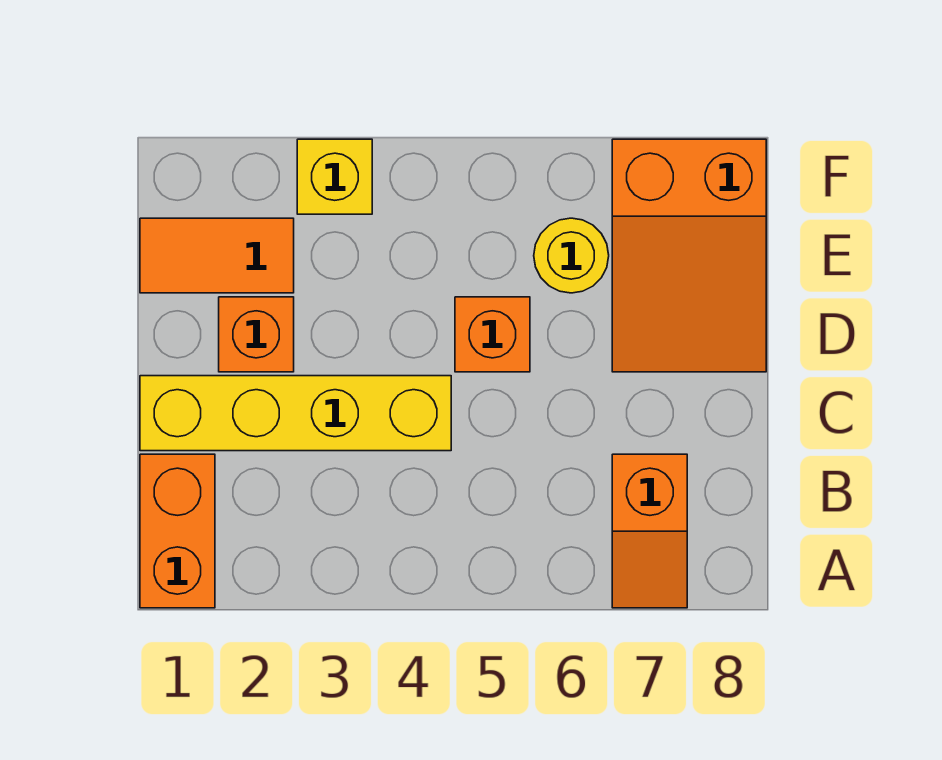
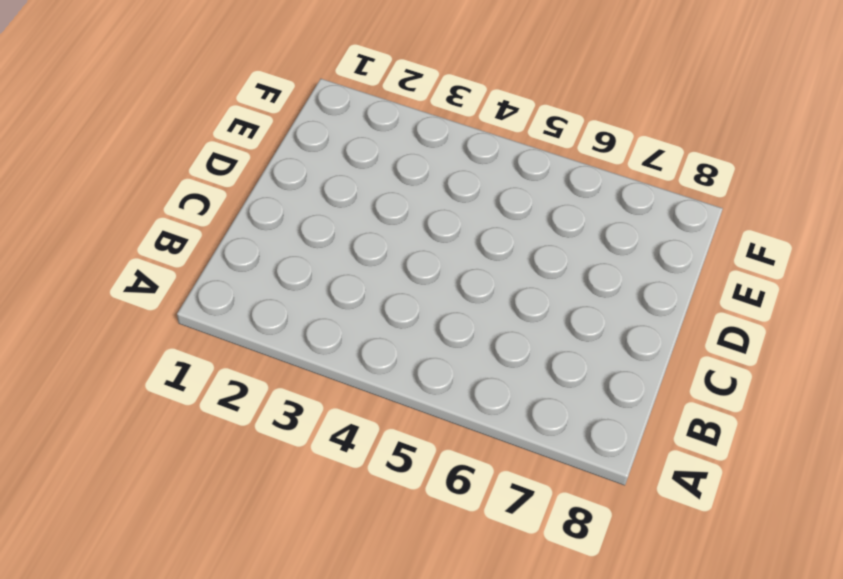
none -> orange brick A1:B1 level 1
none -> orange slope A7:B7 level 1 top B

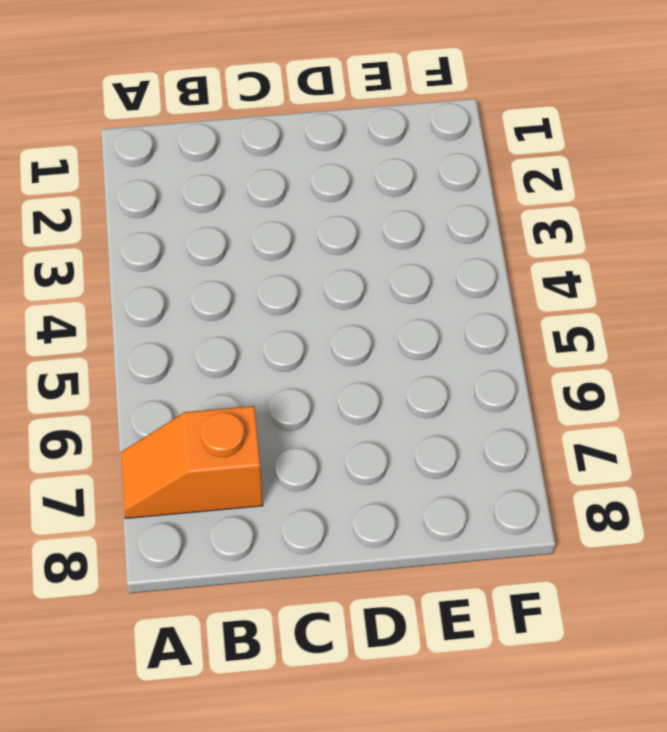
none -> orange brick A1:B1 level 1
none -> yellow brick C1:C4 level 1

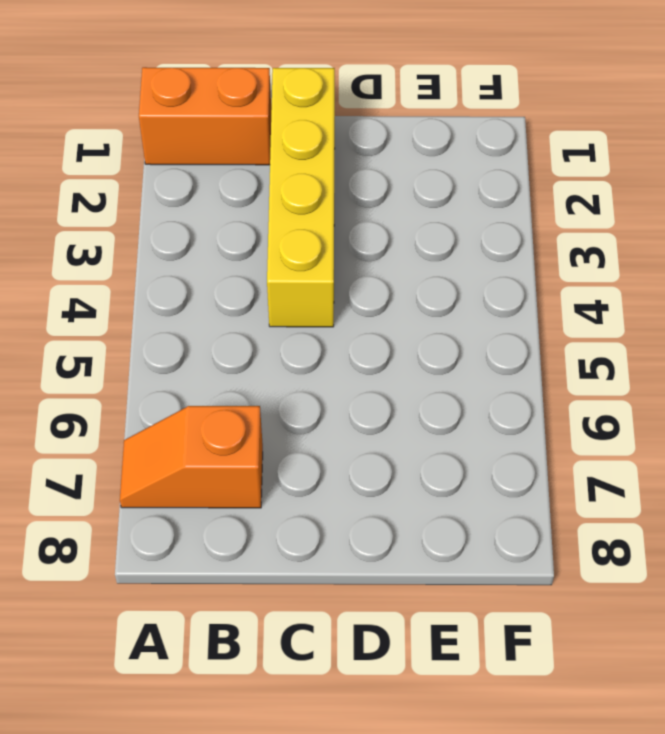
none -> orange brick D2 level 1
none -> orange brick D5 level 1

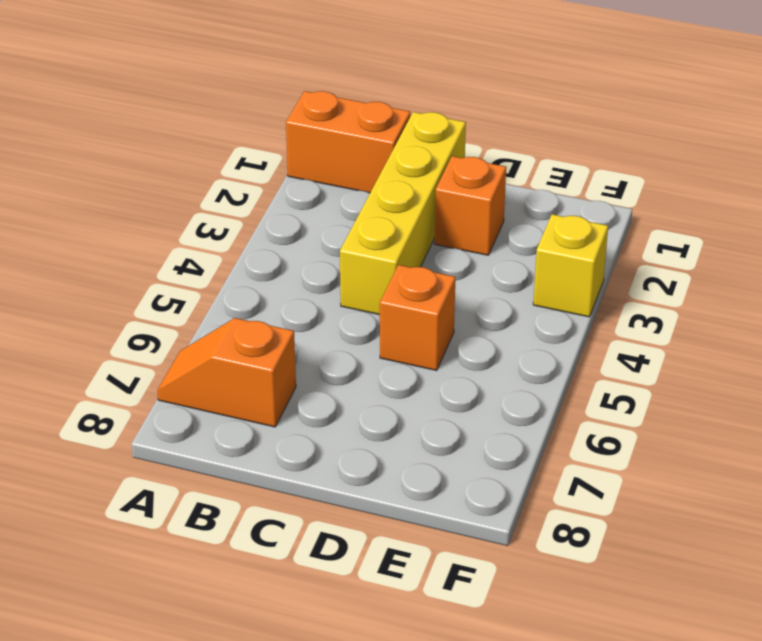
none -> orange slope D7:F8 level 1 top F
none -> orange tile E1:E2 level 1

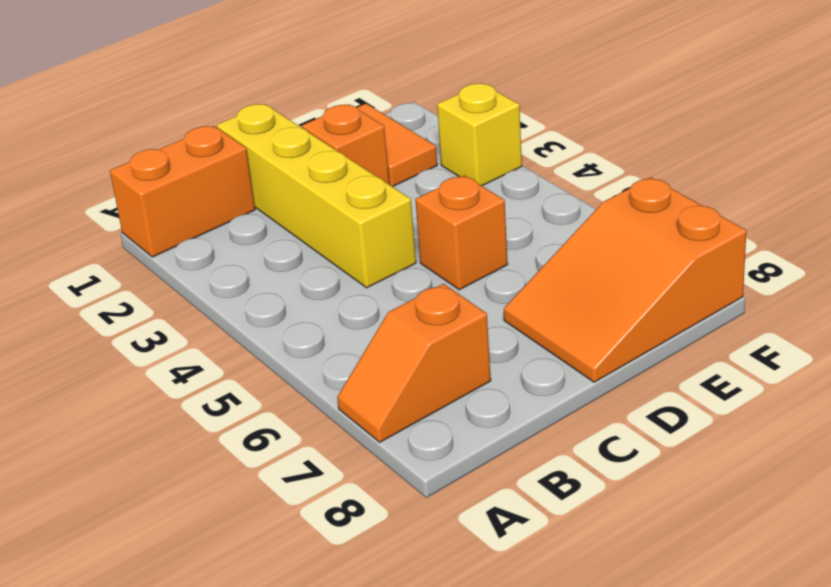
none -> yellow round brick E6 level 1

